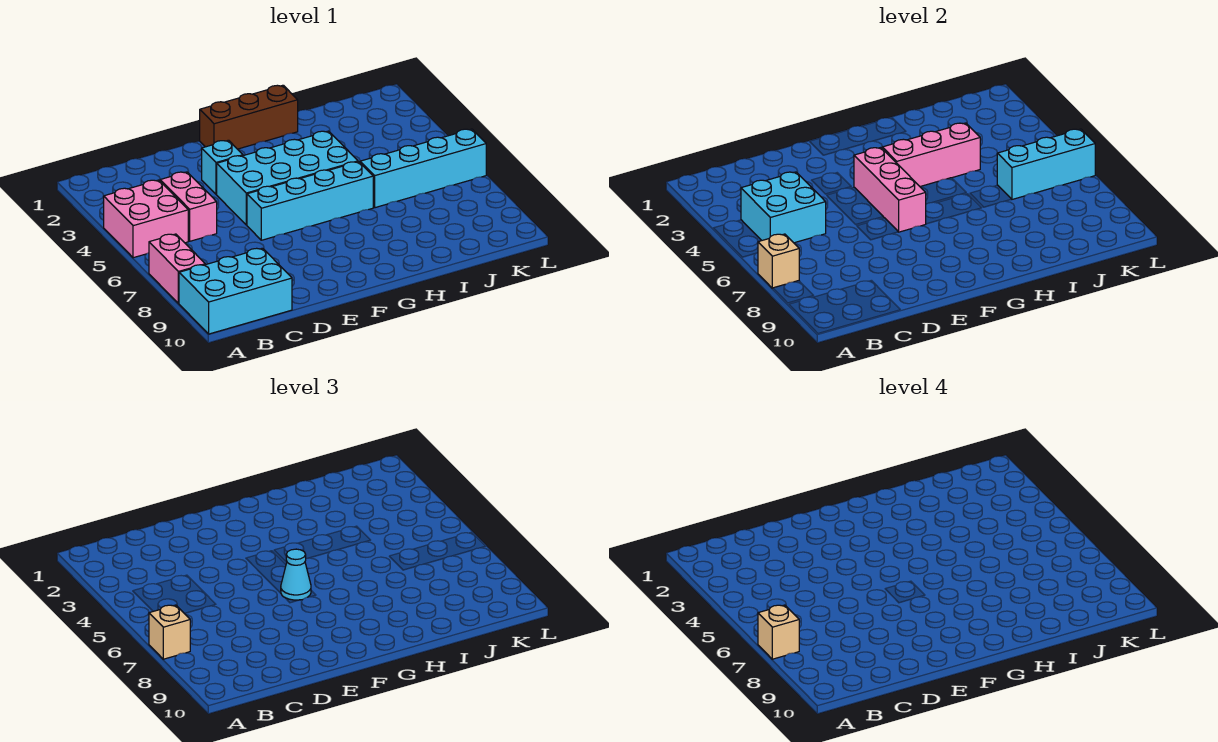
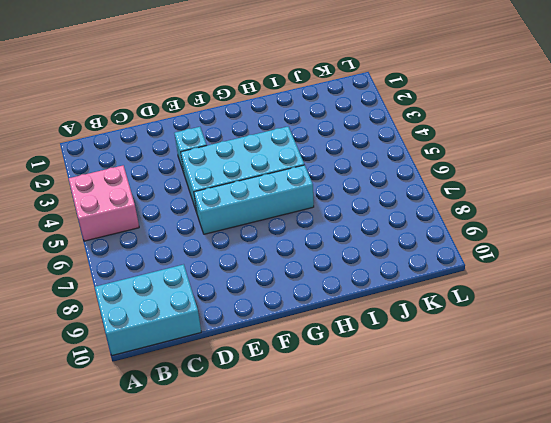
none -> pink brick A7:A8 level 1
none -> pink brick C4:C5 level 1
none -> brown brick F1:H1 level 1

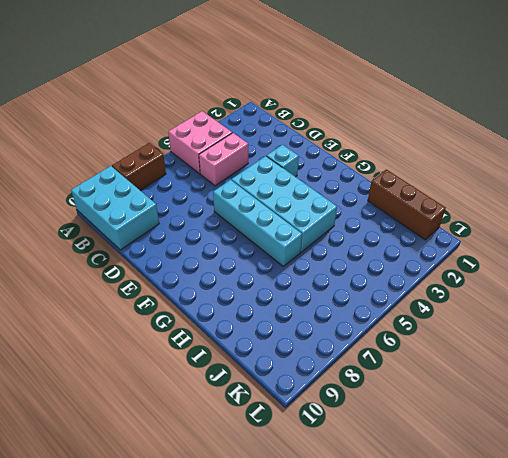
brown brick A7:A8 level 1 -> pink brick A7:A8 level 1
brown brick I1:K1 level 1 -> brown brick F1:H1 level 1
none -> cyan brick I6:L6 level 1
none -> tan brick A7 level 2
none -> cyan brick B4:C5 level 2

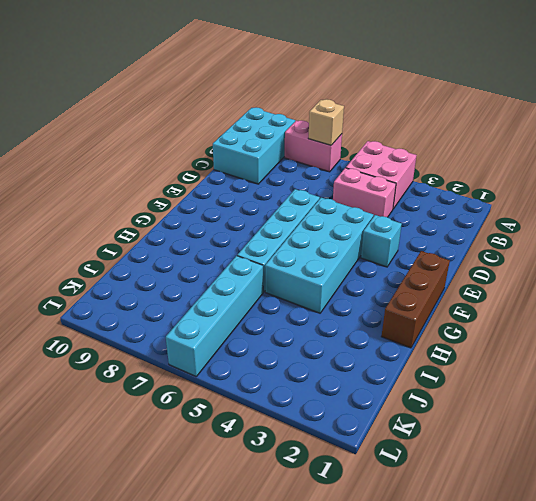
none -> cyan brick B4:C5 level 2
none -> pink brick F4:F6 level 2
none -> pink brick G4:I4 level 2

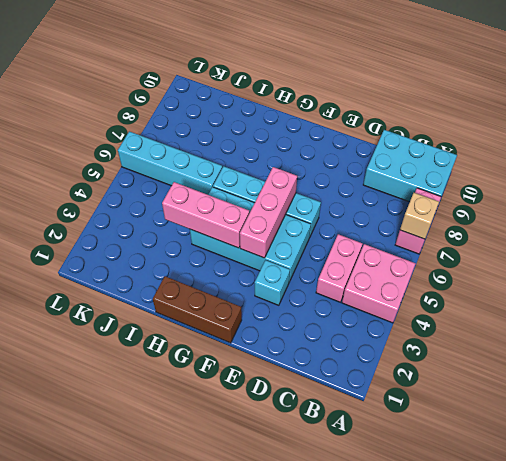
none -> cyan brick B4:C5 level 2
none -> cyan brick J6:L6 level 2
none -> tan brick A7 level 3

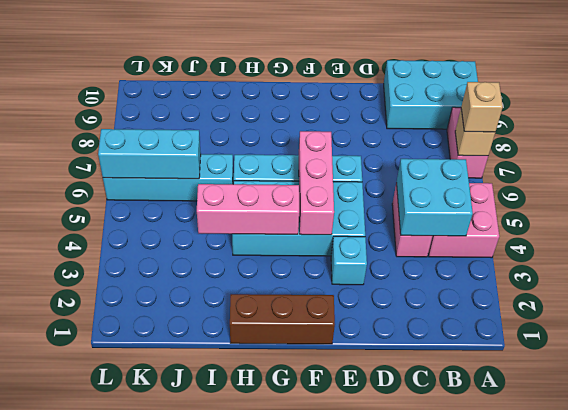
none -> cyan cone F6 level 3
none -> tan brick A7 level 4

